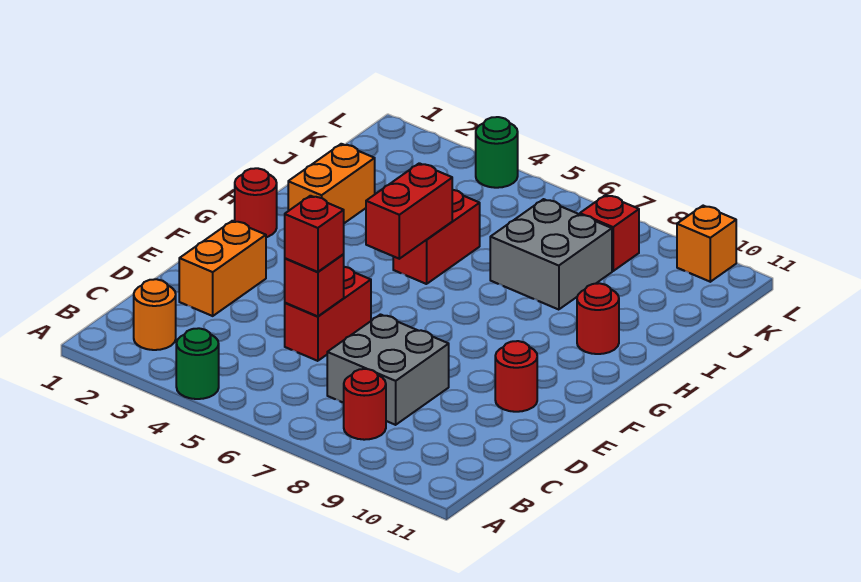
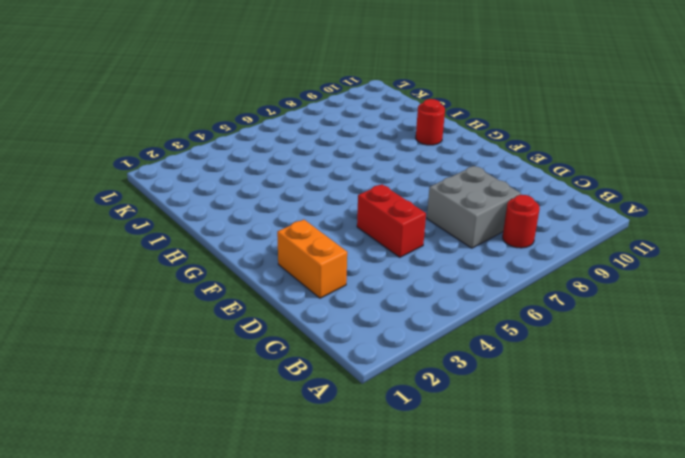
none -> green round brick A4 level 1
none -> orange round brick B2 level 1
none -> red round brick E10 level 1

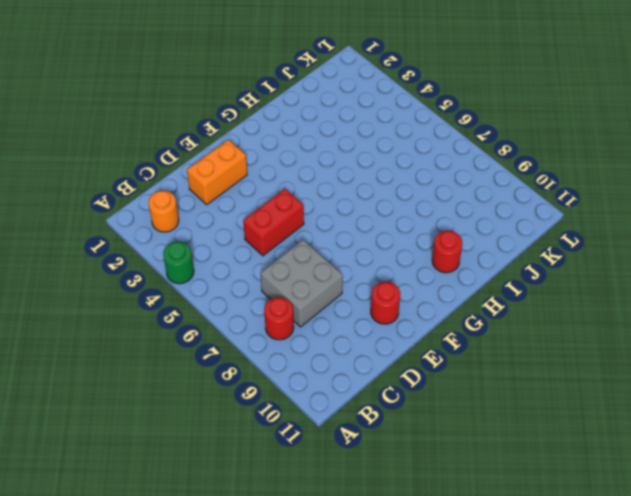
none -> red round brick G1 level 1
none -> orange brick H2:I2 level 1
none -> red brick H5:I5 level 1

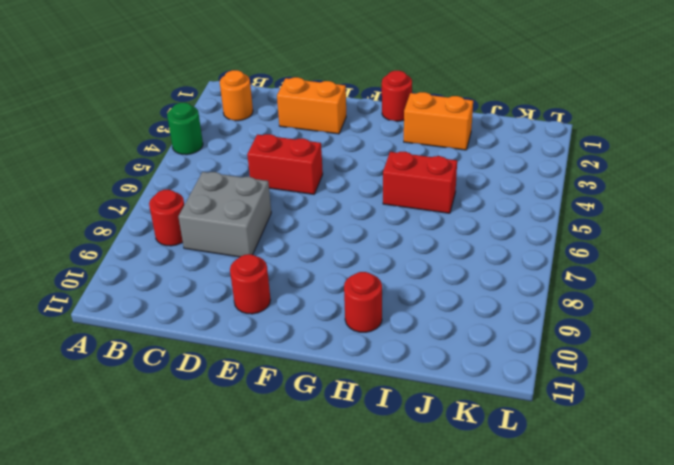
none -> grey brick I7:J8 level 1
none -> red brick K8 level 1
none -> green round brick L4 level 1

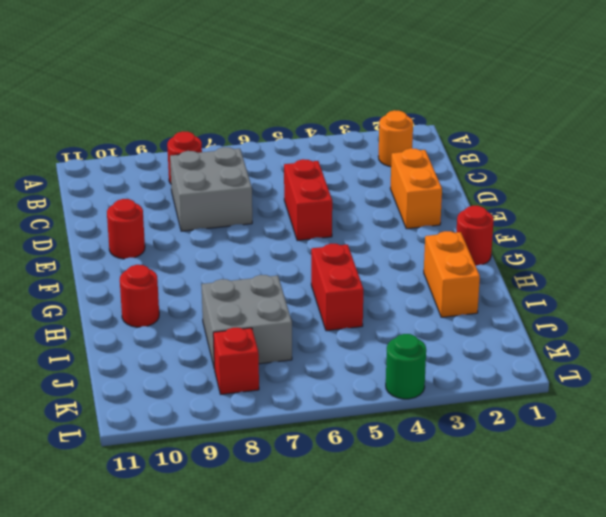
none -> green round brick A4 level 1
none -> orange brick L10 level 1
none -> red brick D5 level 2

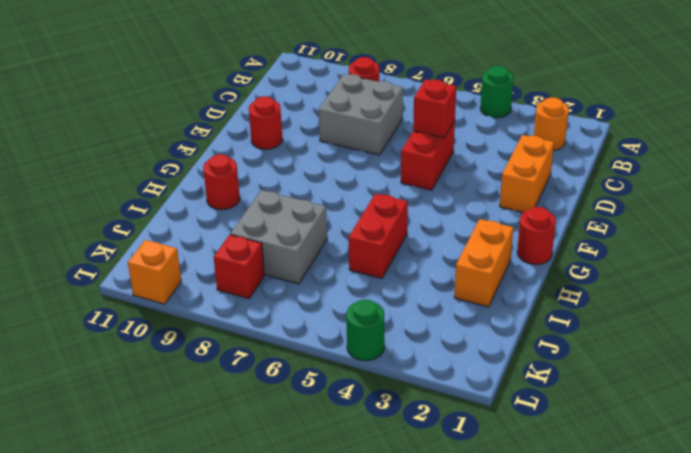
none -> red brick G5:H5 level 2
none -> red brick D5 level 3

